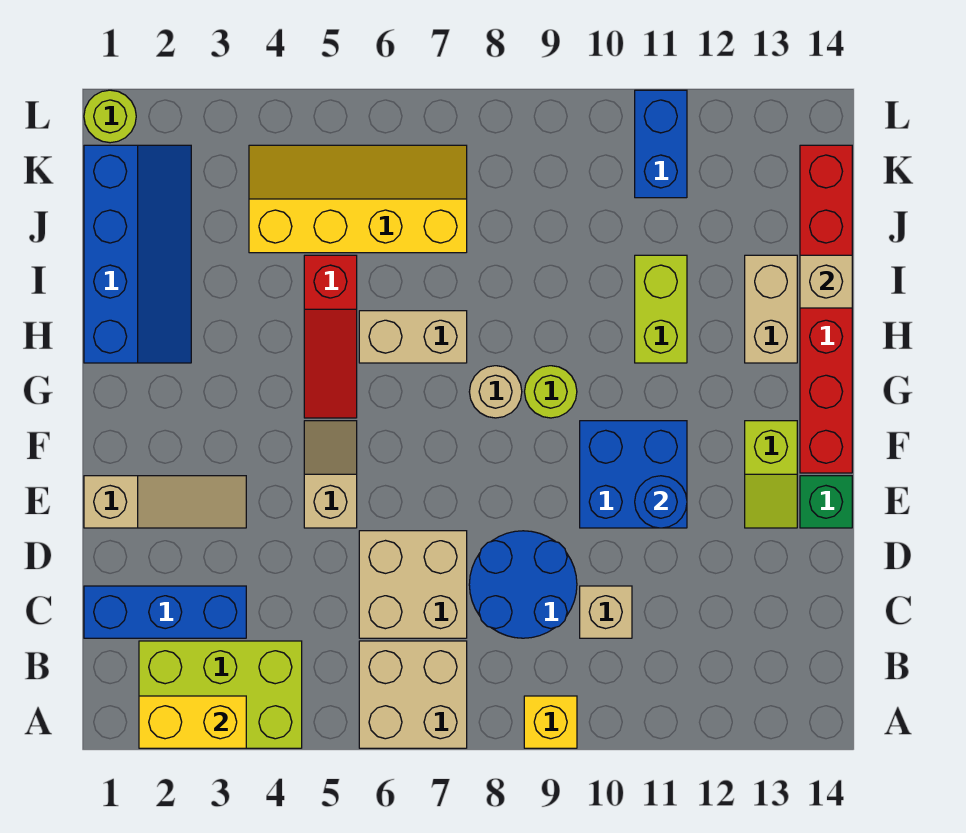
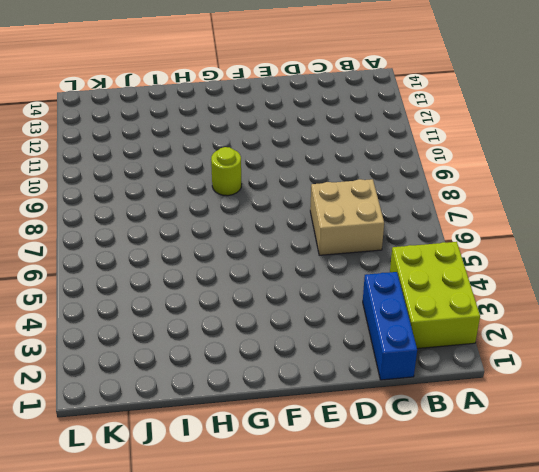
none -> tan brick A6:B7 level 1
none -> yellow brick A9 level 1
none -> blue round brick C8:D9 level 1

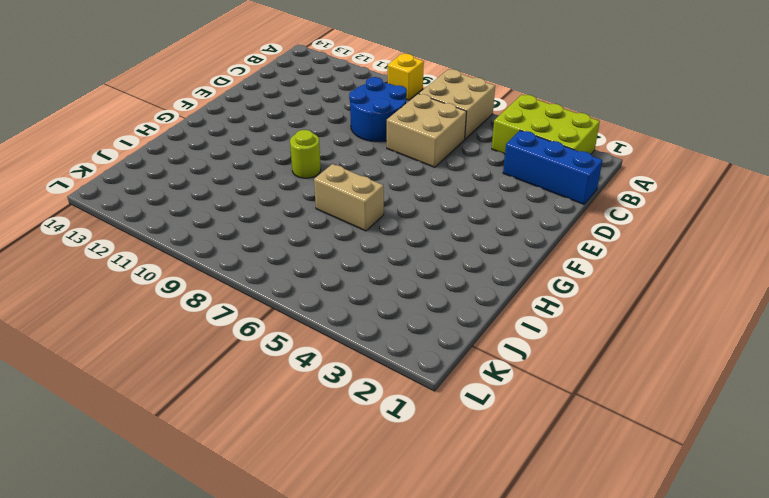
none -> tan brick C10 level 1
none -> tan slope E1:E3 level 1 top 1
none -> tan slope E5:F5 level 1 top E

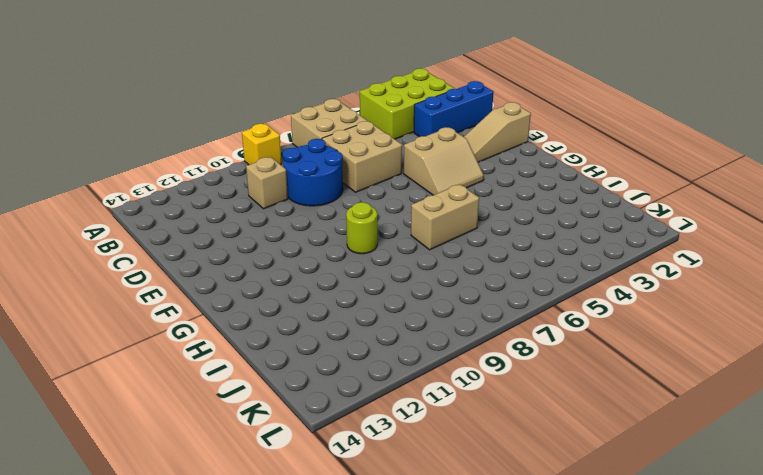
tan slope E4:F5 level 1 top E -> tan slope E5:F5 level 1 top E
none -> blue brick E10:F11 level 1
none -> lime slope E13:F13 level 1 top F
none -> green brick E14 level 1

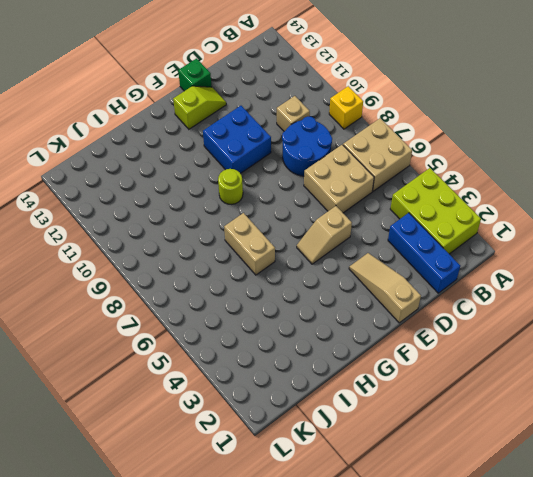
none -> red brick F14:K14 level 1
none -> red slope G5:I5 level 1 top I
none -> tan round brick G8 level 1

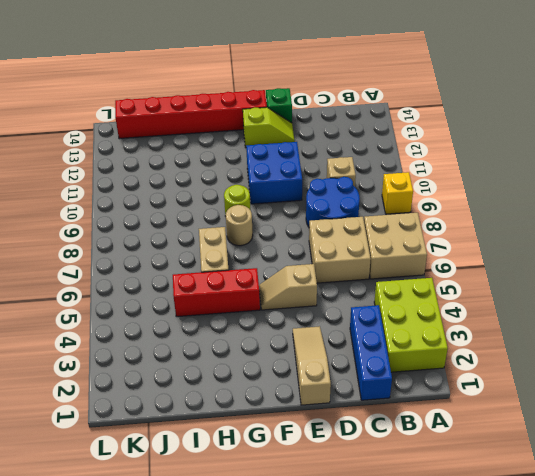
red brick G5:I5 level 1 -> red slope G5:I5 level 1 top I
none -> blue slope H1:K2 level 1 top 1
none -> lime brick H11:I11 level 1
none -> tan brick H13:I13 level 1

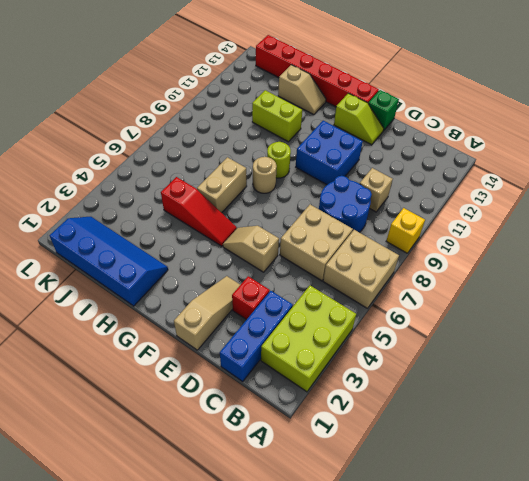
red brick D3 level 1 -> none
tan slope H13:I13 level 1 top I -> tan brick H13:I13 level 1
none -> yellow slope J4:K7 level 1 top J
none -> blue brick K11:L11 level 1
none -> lime round brick L1 level 1

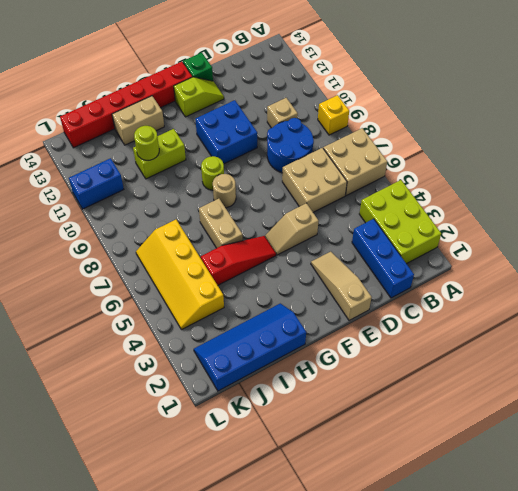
lime round brick I11 level 2 -> lime round brick L1 level 1
none -> yellow brick A2:A3 level 2
none -> blue round brick E11 level 2
none -> tan brick I14 level 2

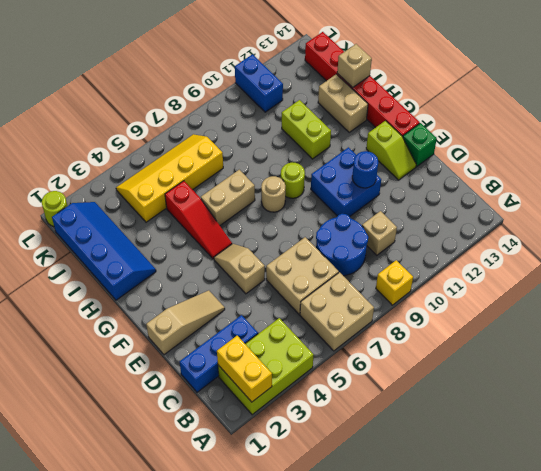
yellow brick A2:B2 level 2 -> yellow brick A2:A3 level 2

